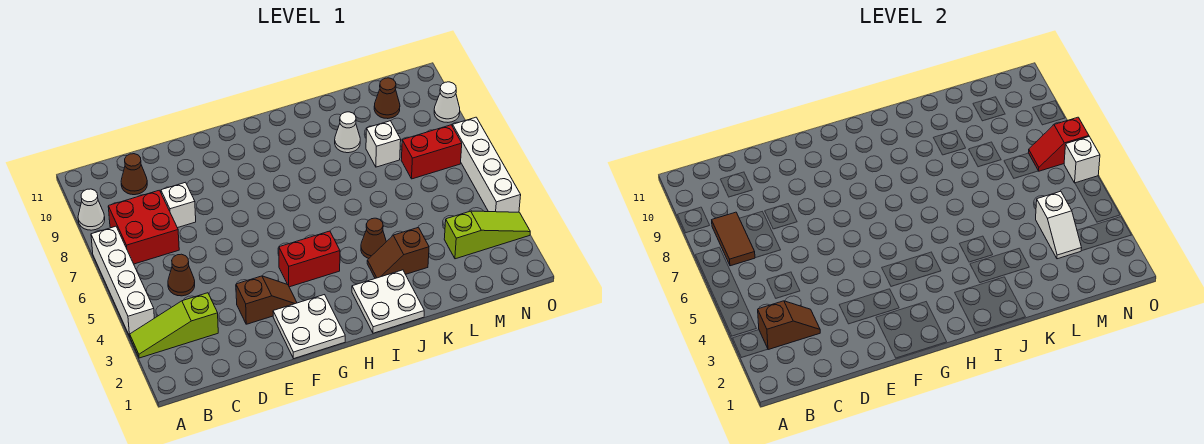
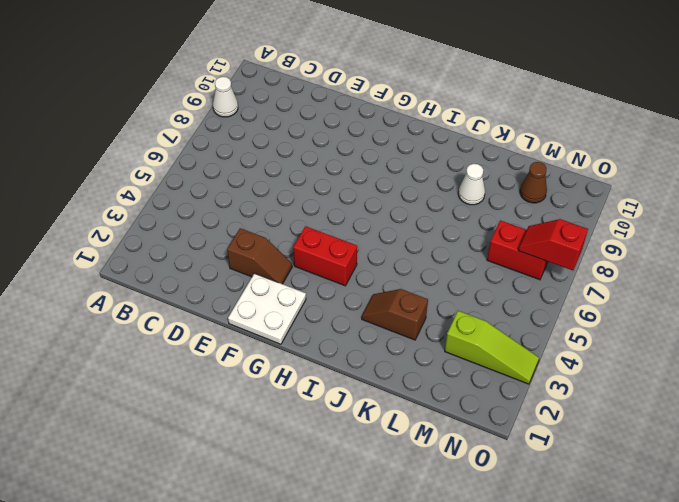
none -> lime slope A3:C3 level 1 top C
none -> white brick A4:A7 level 1
none -> red brick B7:C8 level 1

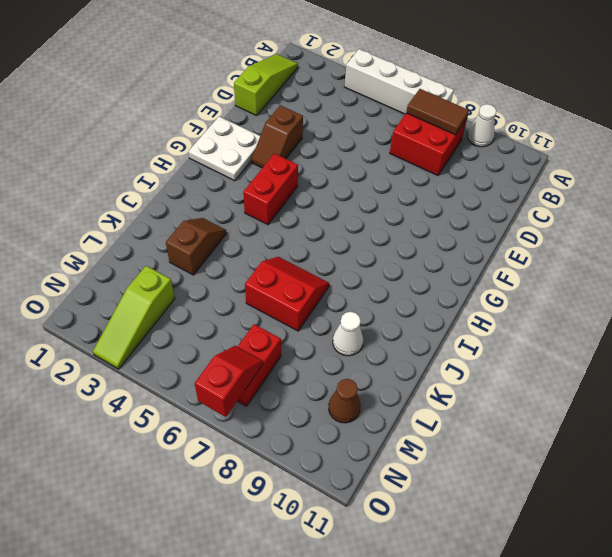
lime slope B1:D1 level 1 top D -> lime slope A3:C3 level 1 top C
red slope J6:K7 level 1 top K -> none
none -> brown cone C5 level 1
none -> brown cone C10 level 1
none -> white brick D8 level 1

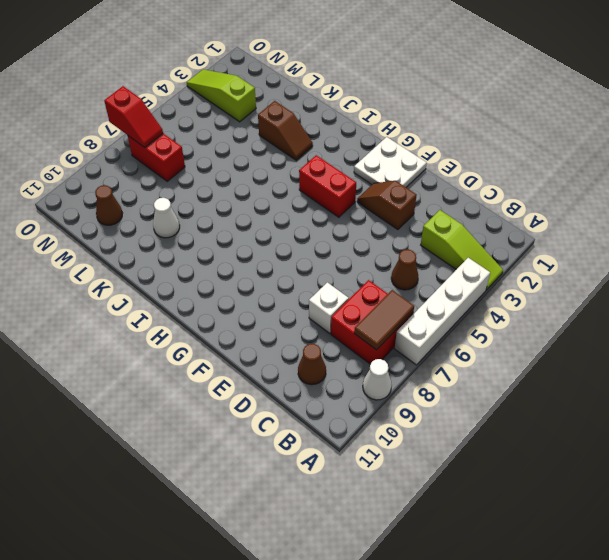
none -> white plate I1:J2 level 1
none -> brown cone J4 level 1
none -> white brick L8 level 1

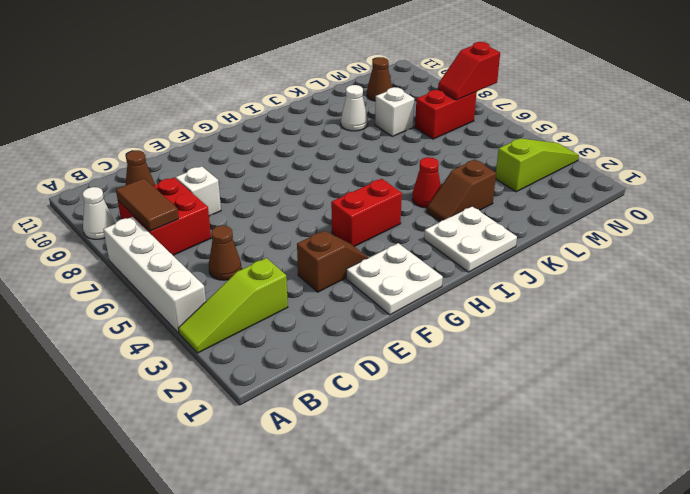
red cone J4 level 1 -> brown cone J4 level 1
none -> white brick O4:O7 level 1
none -> white cone O9 level 1
none -> brown slope B3:C3 level 2 top B

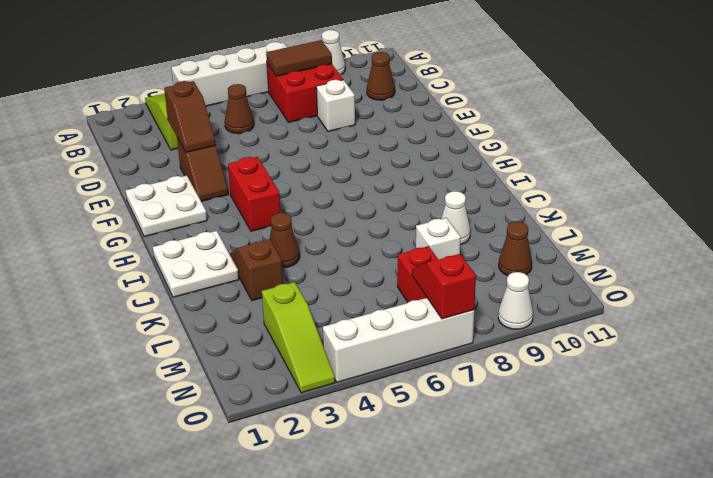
brown slope D3:E3 level 2 top D -> brown slope B3:C3 level 2 top B
none -> white slope M3:M4 level 2 top 4
none -> white brick O6 level 2

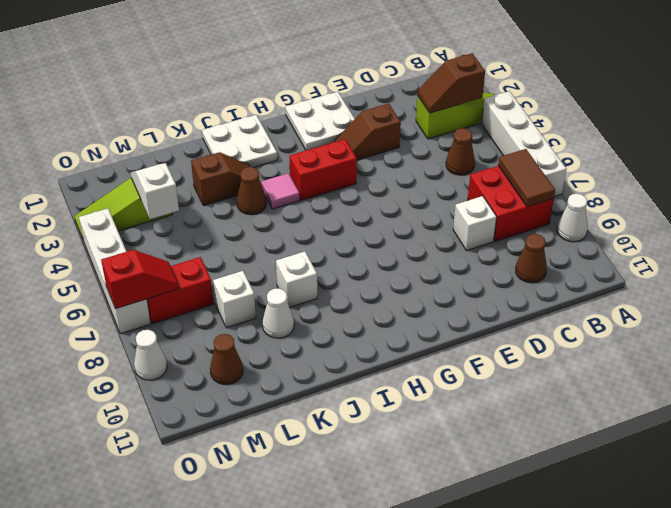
pink tile I4 level 1 -> none
white brick J8 level 1 -> white brick O6 level 2

